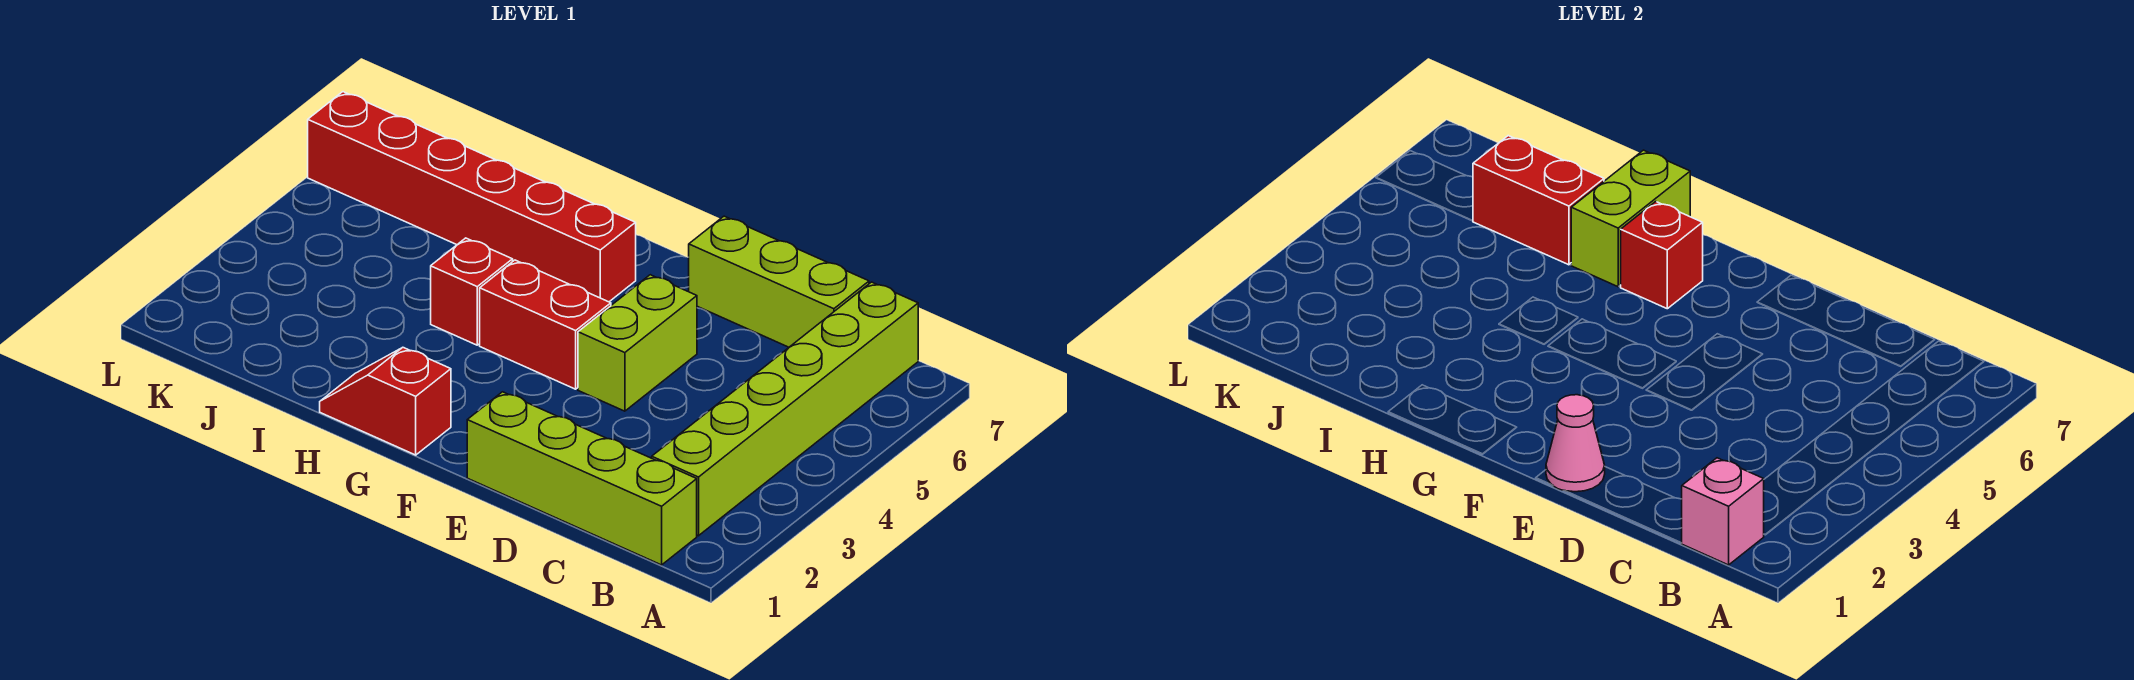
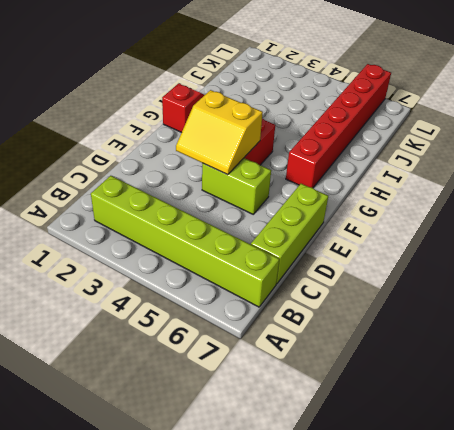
yellow slope E3:F4 level 2 top F -> none
none -> lime brick B1:E1 level 1
none -> red brick H4 level 1
none -> pink brick B1 level 2

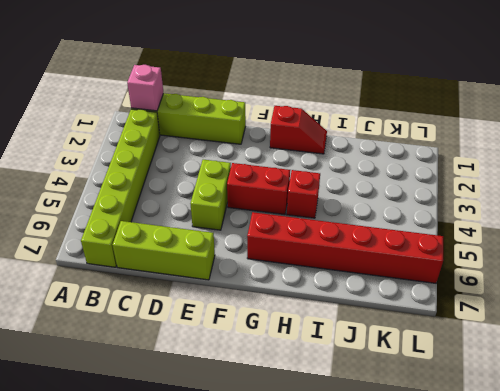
none -> pink cone E1 level 2
none -> red brick G6 level 2
none -> lime brick H6:H7 level 2

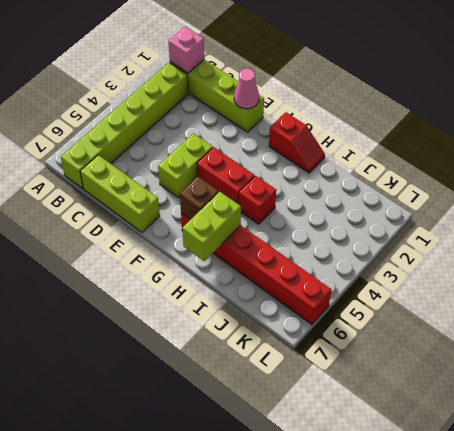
brown brick G6 level 2 -> red brick G6 level 2
none -> red brick I6:J6 level 2

